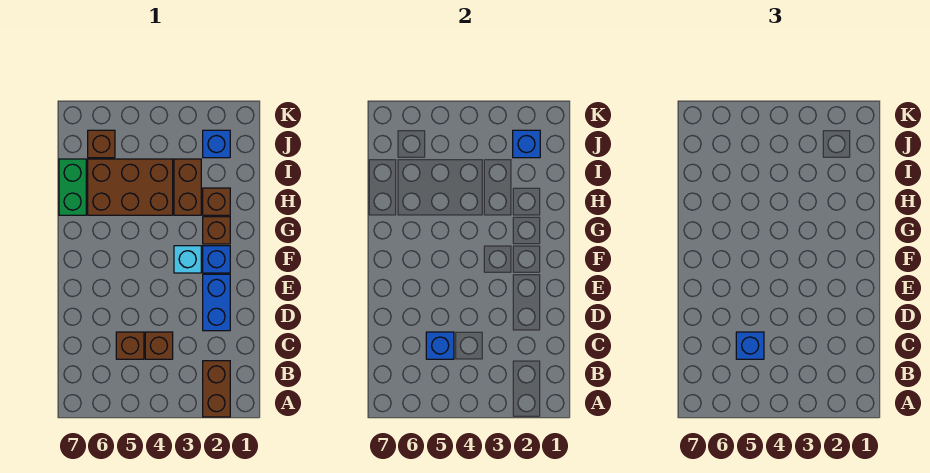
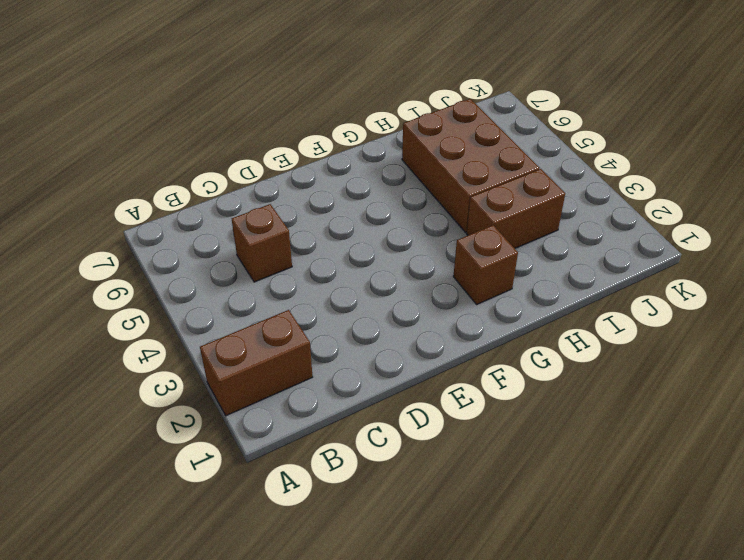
none -> brown brick C4 level 1
none -> blue brick D2:E2 level 1
none -> blue brick F2 level 1

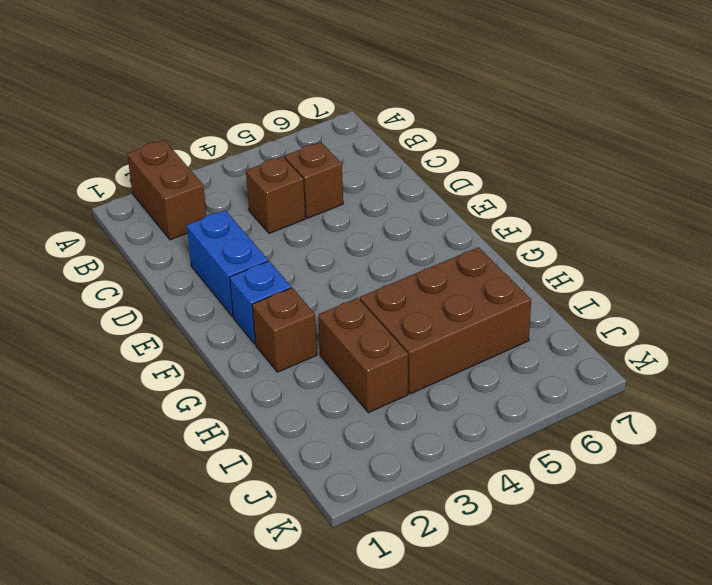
none -> cyan brick F3 level 1
none -> brown brick H2 level 1
none -> green brick H7:I7 level 1

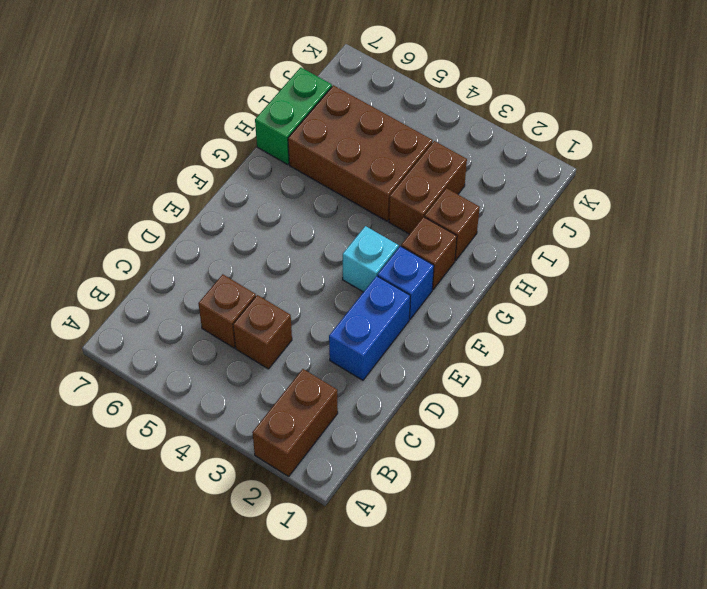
none -> blue brick J2 level 1
none -> brown brick J6 level 1
none -> blue brick C5 level 2

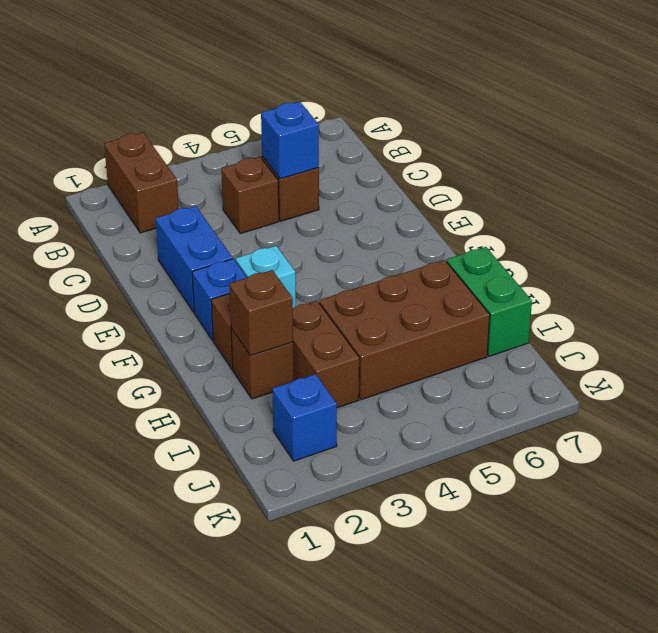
brown brick H2 level 2 -> brown brick J6 level 1
none -> blue brick J2 level 2
none -> blue brick C5 level 3

